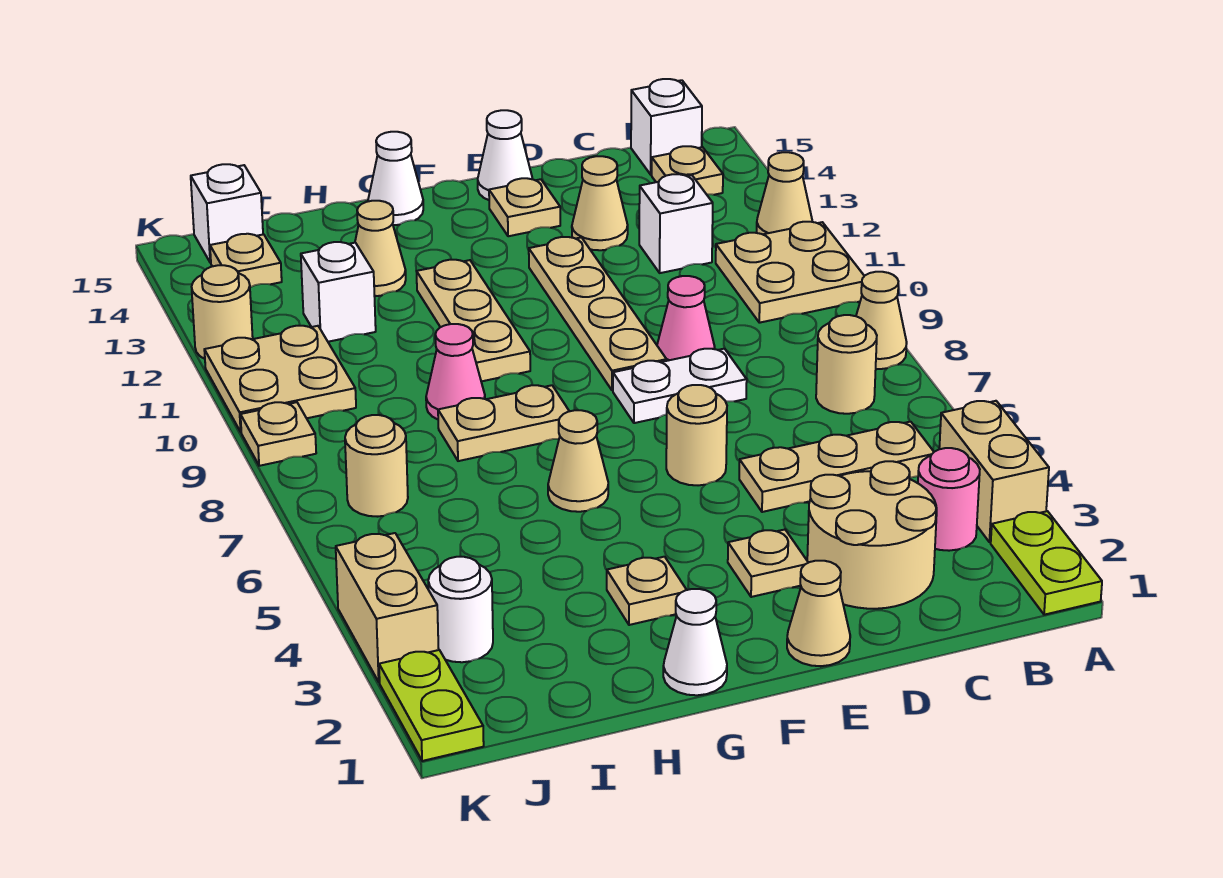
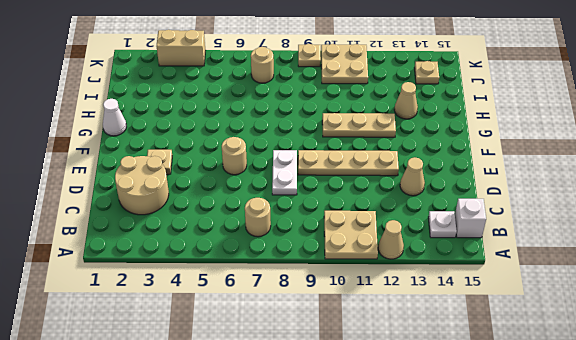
white plate B14 level 1 -> tan plate B14 level 1
none -> lime plate A1:A2 level 1
none -> tan brick A3:A4 level 1
none -> tan cone A8 level 1
none -> pink round brick B3 level 1

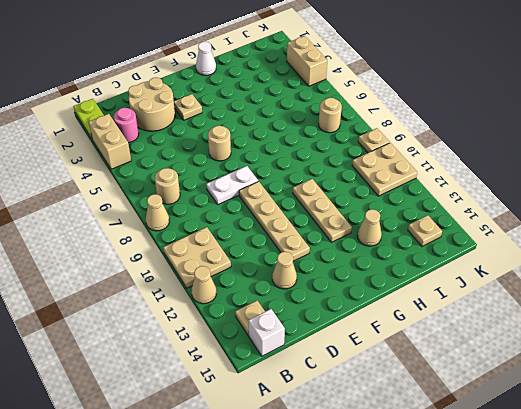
none -> tan plate B5:D5 level 1
none -> white brick C12 level 1
none -> pink cone D9 level 1
none -> tan cone E1 level 1

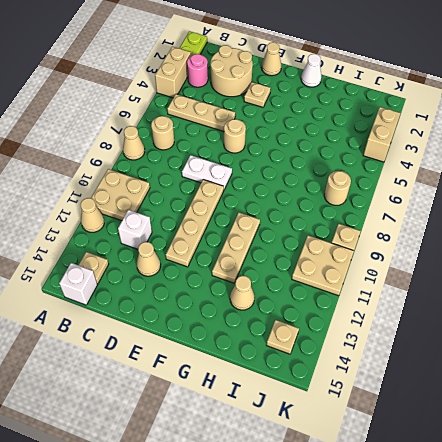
none -> pink cone D9 level 1
none -> tan plate E14 level 1
none -> white cone E15 level 1
none -> tan plate G3 level 1

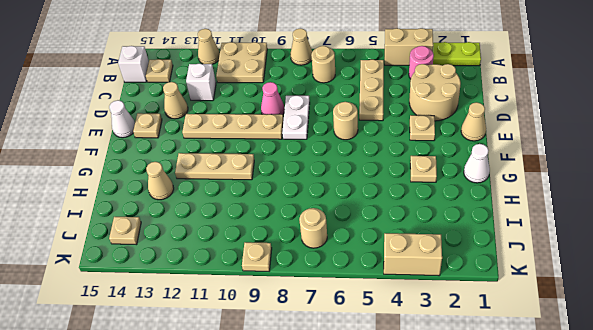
none -> tan cone G6 level 1
none -> tan plate G8:H8 level 1
none -> white cone G15 level 1
none -> pink cone H9 level 1

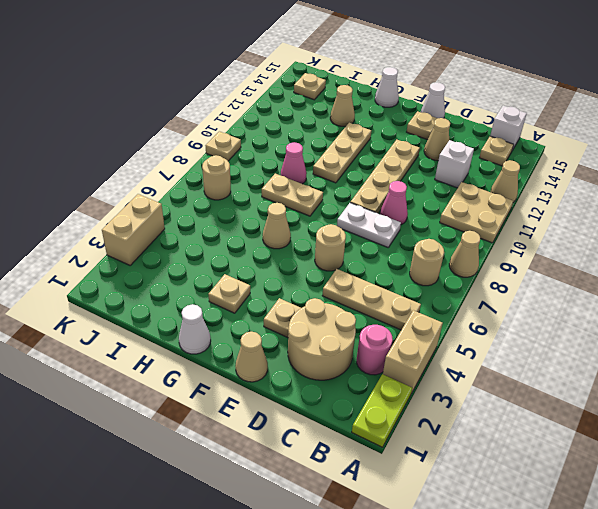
none -> white brick I12 level 1
none -> white round brick J3 level 1
none -> tan plate J10:K11 level 1
none -> white brick J15 level 1

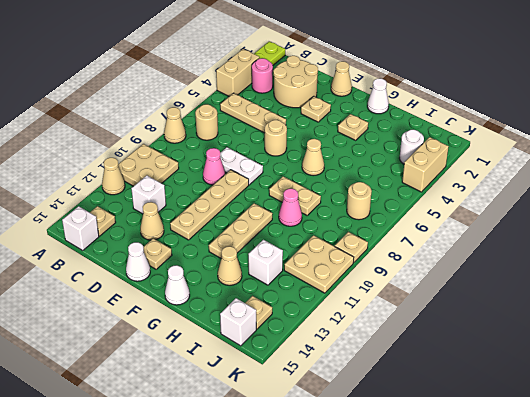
none -> lime plate K1:K2 level 1
none -> tan round brick K12 level 1

